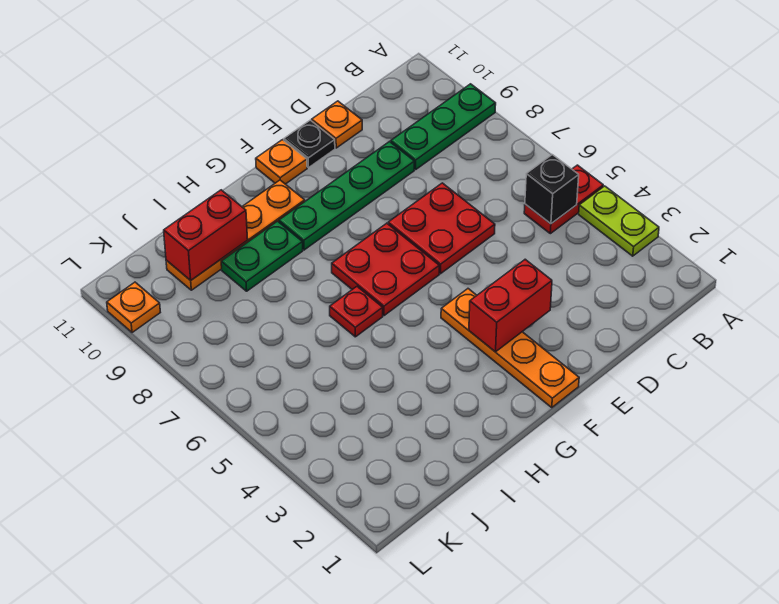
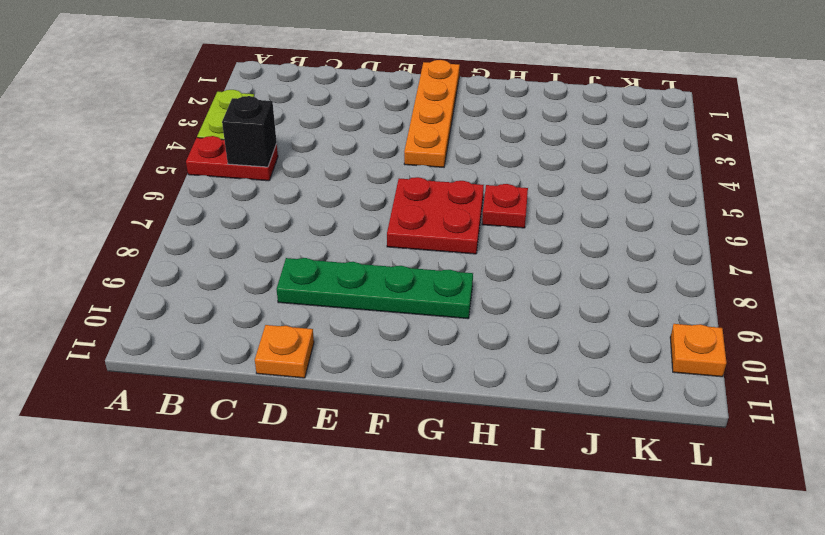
none -> green plate A9:C9 level 1
none -> red plate D6:E7 level 1
none -> black plate E11 level 1

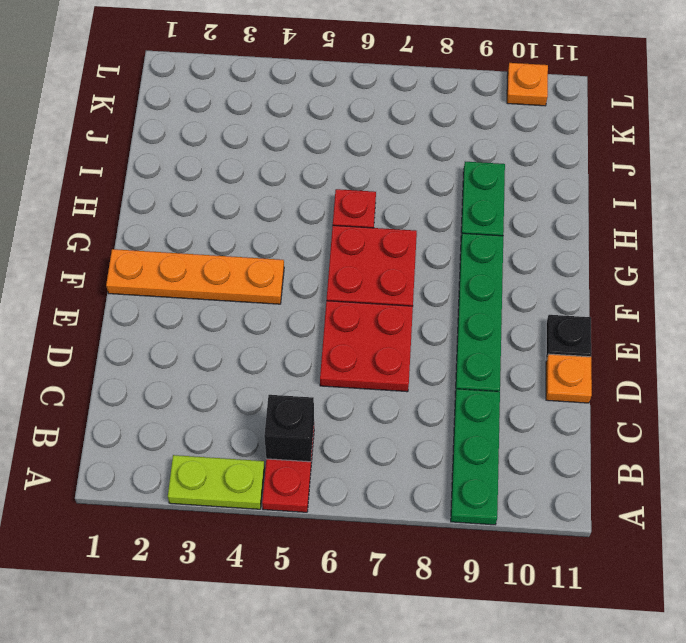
none -> orange plate F11 level 1
none -> orange plate G10:J10 level 1
none -> red brick E3:F3 level 2

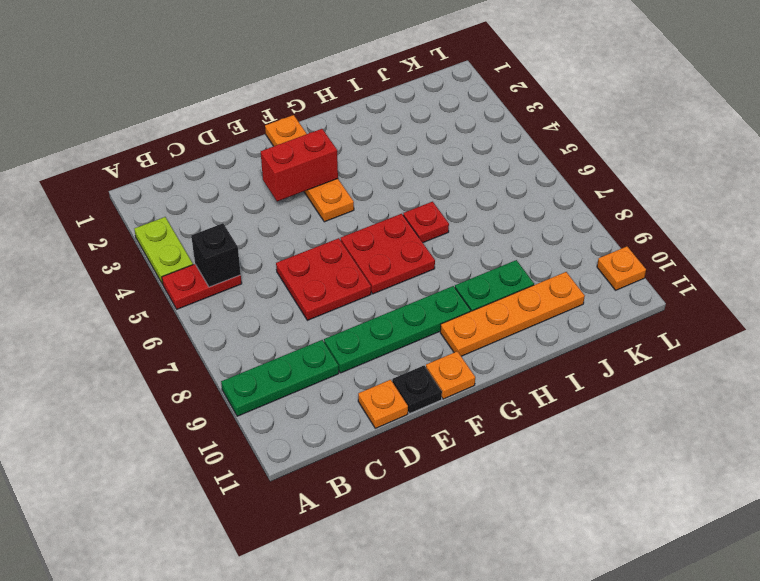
none -> red brick I10:J10 level 2

